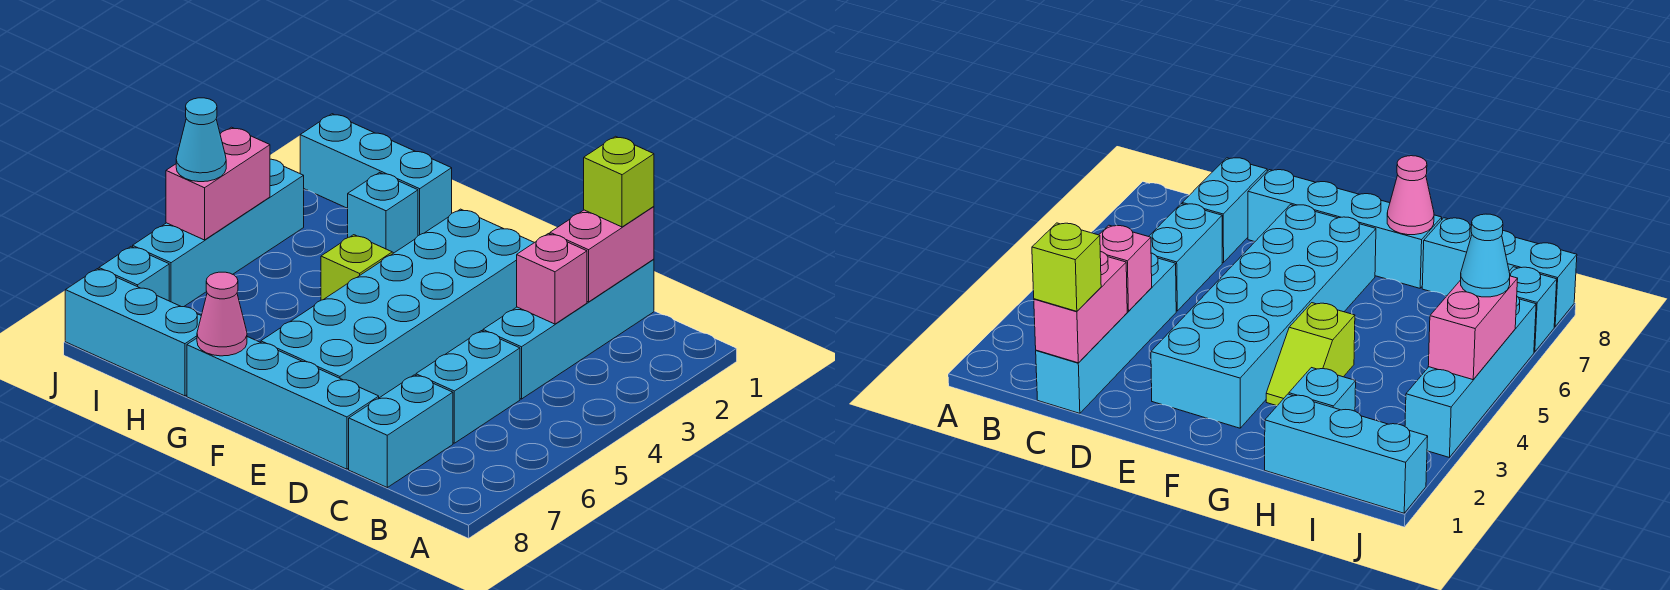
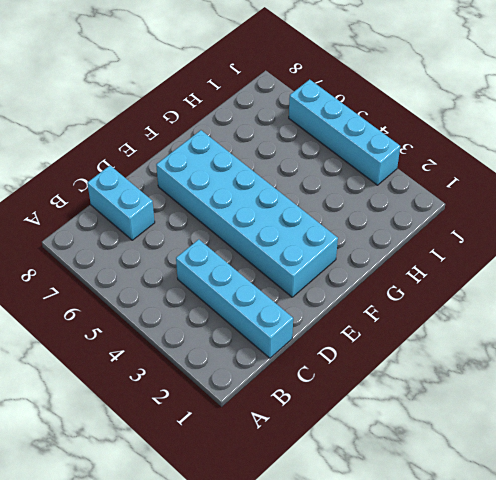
none -> cyan brick C5:C6 level 1
none -> cyan brick D8:G8 level 1
none -> lime slope G3:G4 level 1 top 4

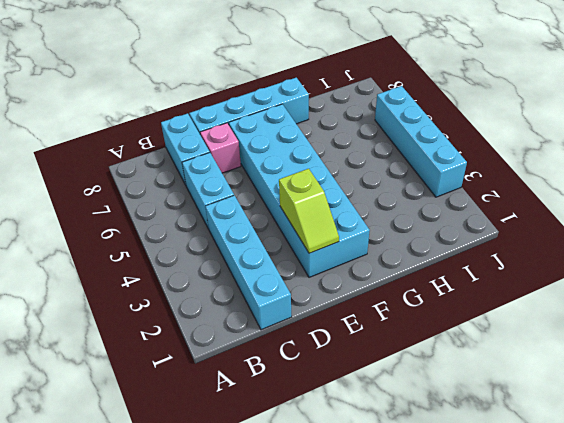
pink brick D7 level 1 -> pink brick C3 level 2
lime slope E2:E3 level 2 top 3 -> lime slope G3:G4 level 1 top 4
none -> cyan brick H1:J1 level 1
none -> cyan brick H2 level 1
none -> cyan brick H8:J8 level 1

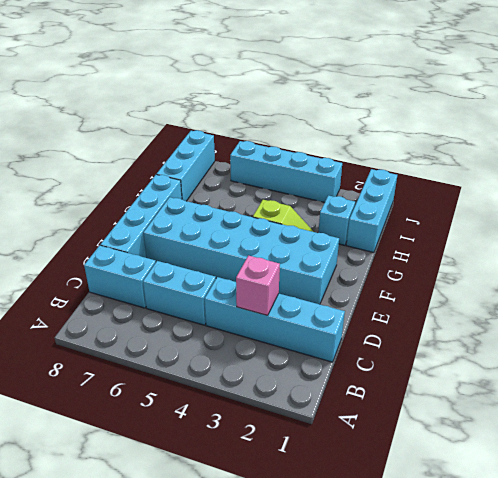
none -> cyan brick J7 level 1
none -> pink brick C1:C2 level 2
none -> pink cone G8 level 2

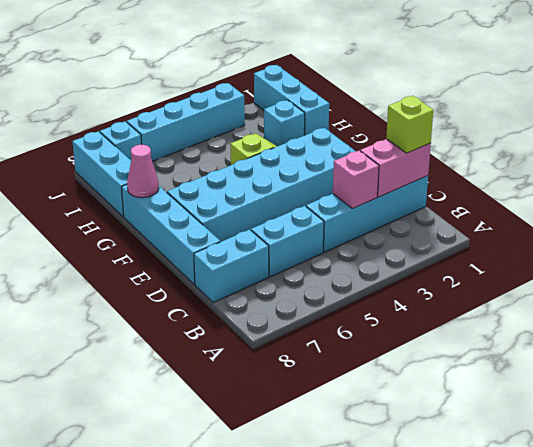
none -> pink brick J4:J5 level 2
none -> cyan cone J5 level 3

